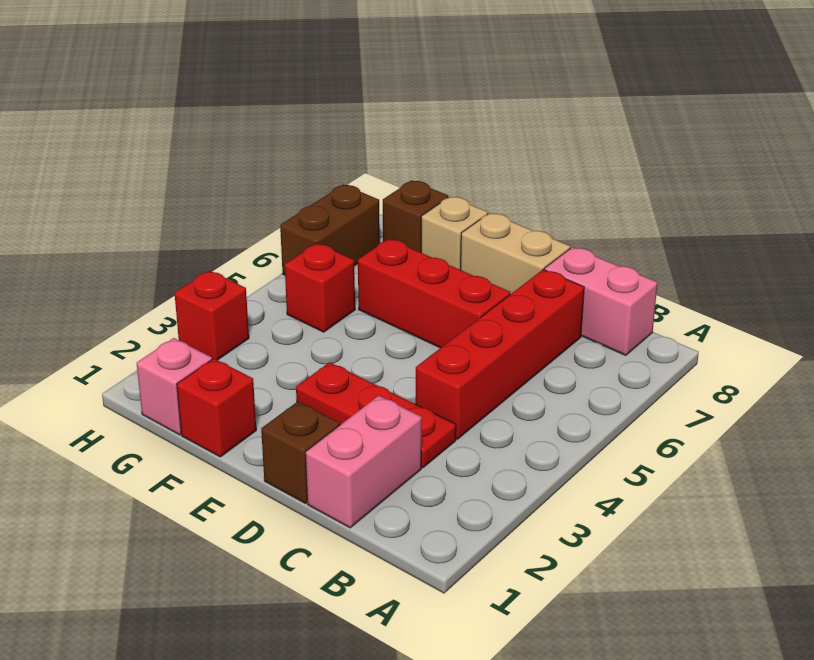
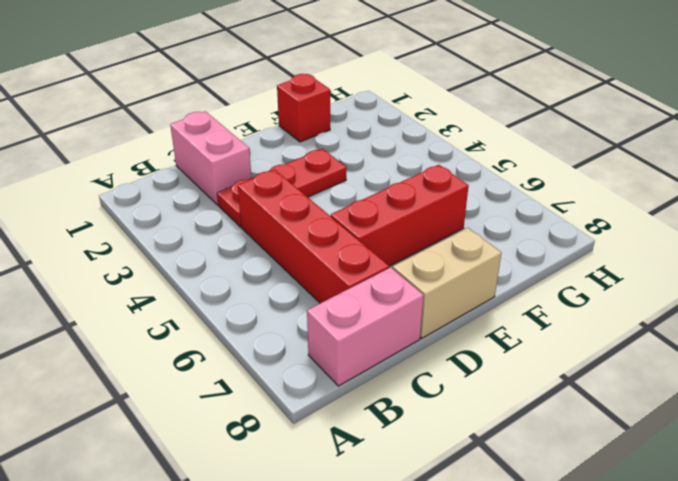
none -> brown brick D1 level 1
none -> tan brick F8 level 1
none -> pink brick G1 level 1

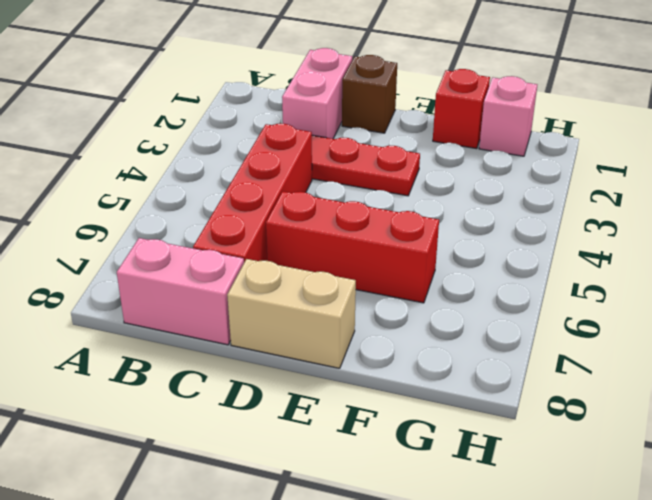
none -> tan brick F8 level 1
none -> red brick G5 level 1
none -> brown brick G8 level 1

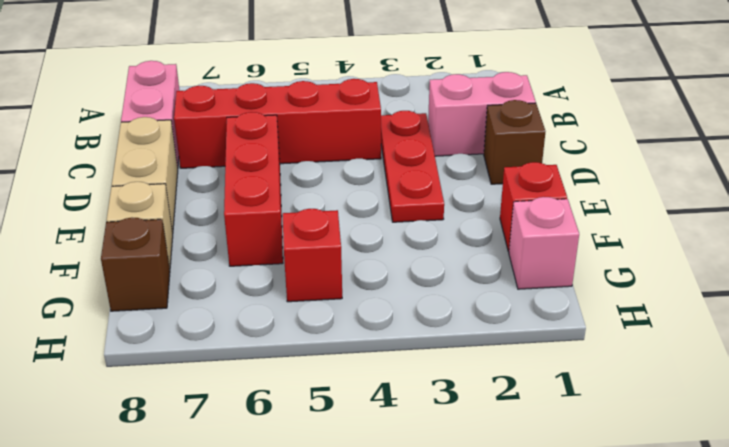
none -> red brick H3 level 1
none -> brown brick H6:H7 level 1

